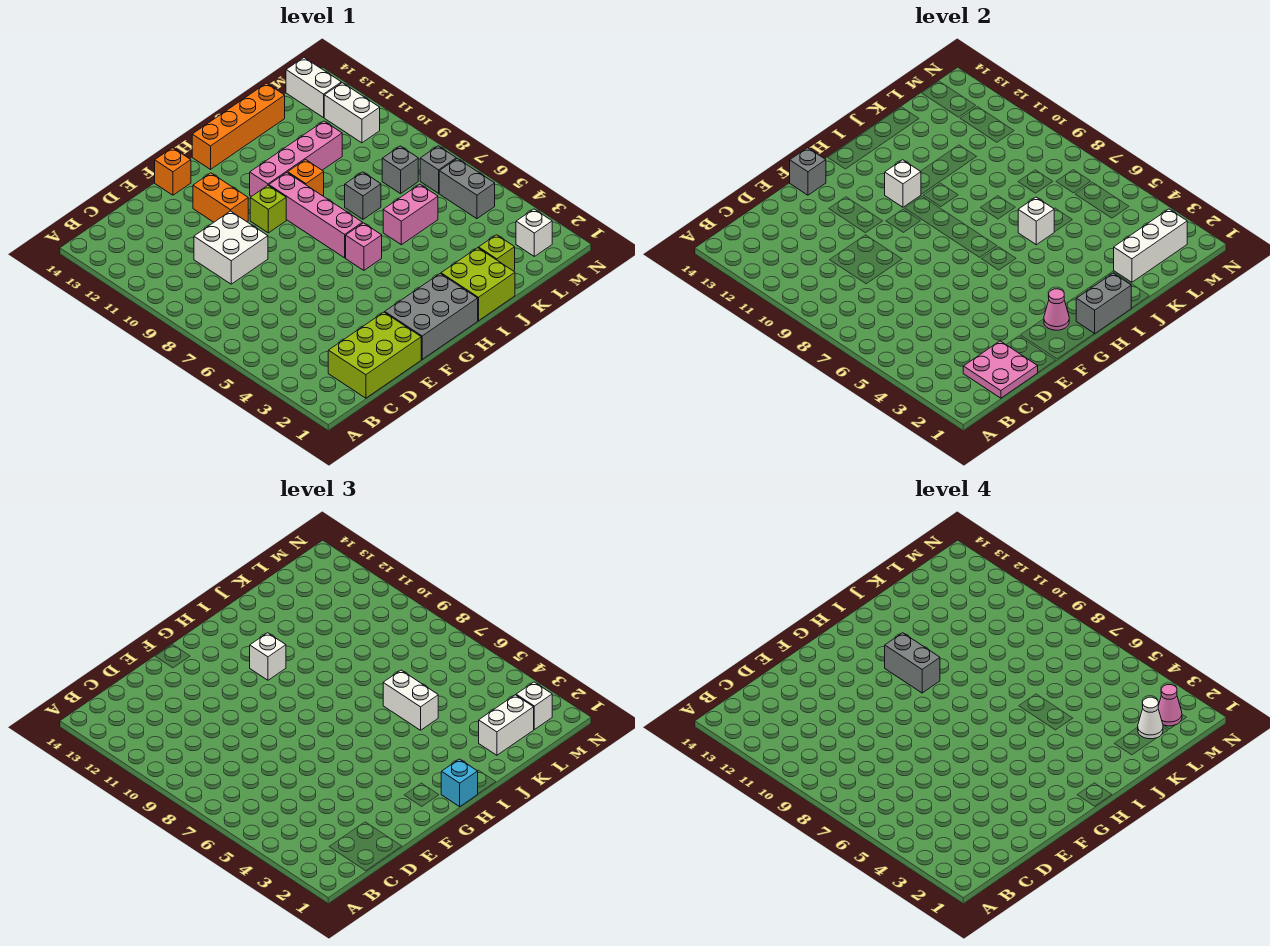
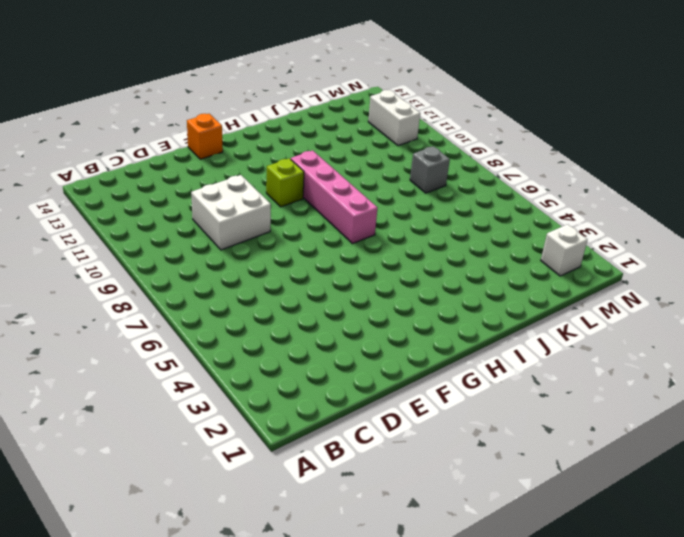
none -> lime brick C1:E2 level 1
none -> grey brick F1:H2 level 1
none -> orange brick F11:F12 level 1
none -> pink brick H6 level 1

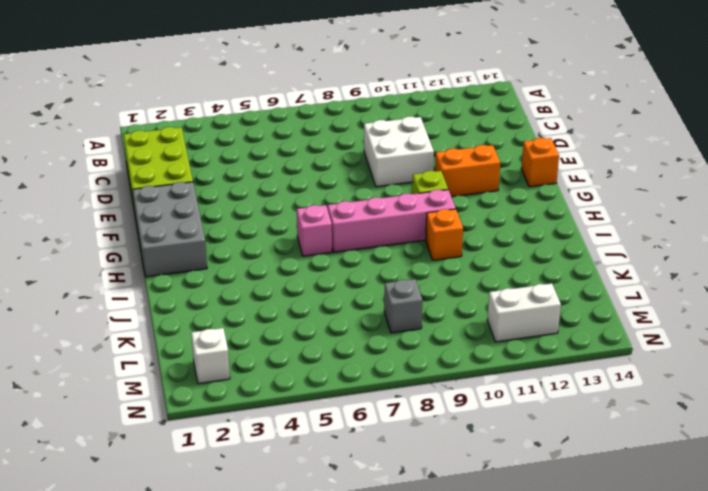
none -> pink brick H11:K11 level 1
none -> orange brick H14:K14 level 1
none -> lime brick I1:J2 level 1
none -> pink brick J6:K6 level 1

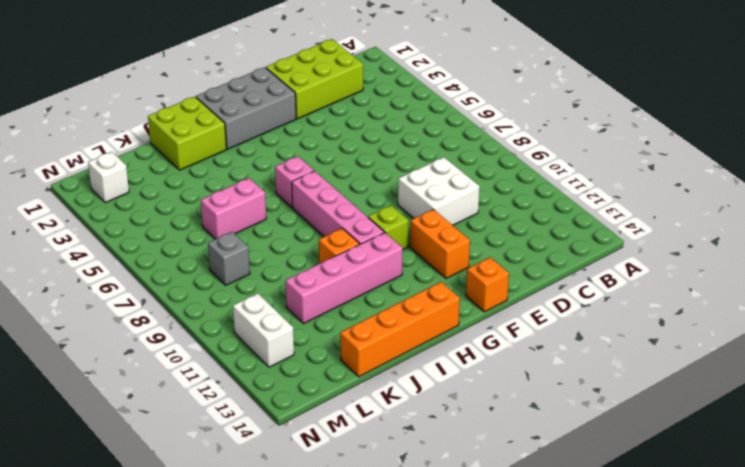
none -> grey brick J8 level 1
none -> lime brick K2 level 1
none -> grey brick M5:M6 level 1
none -> grey brick M7 level 1

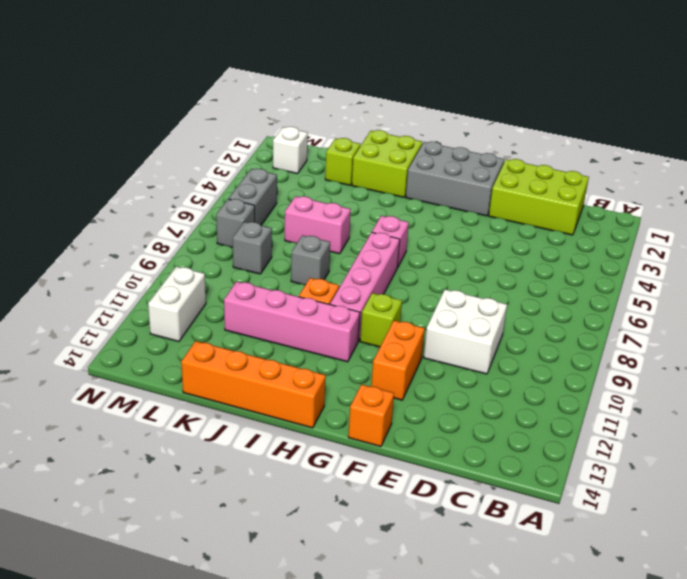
none -> white brick M13:M14 level 1
none -> pink plate C1:D2 level 2
none -> grey brick F14 level 2
none -> pink cone G2 level 2

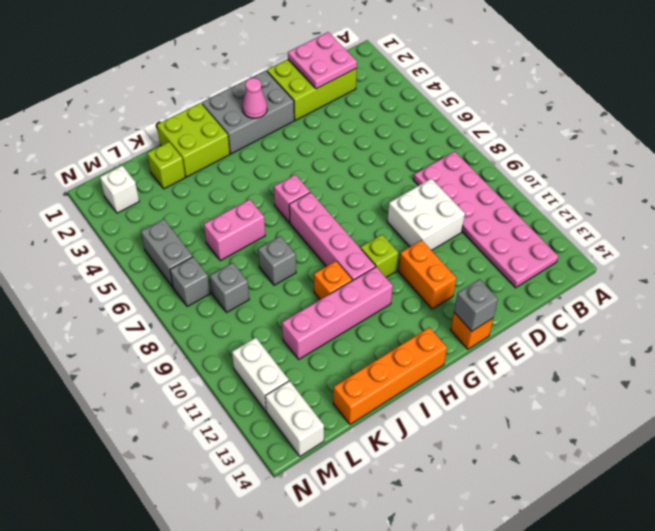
pink plate B8:C13 level 1 -> none
none -> grey brick H1:I1 level 2
none -> white brick H11 level 2
none -> white brick J6 level 2
none -> white brick K2:M2 level 2

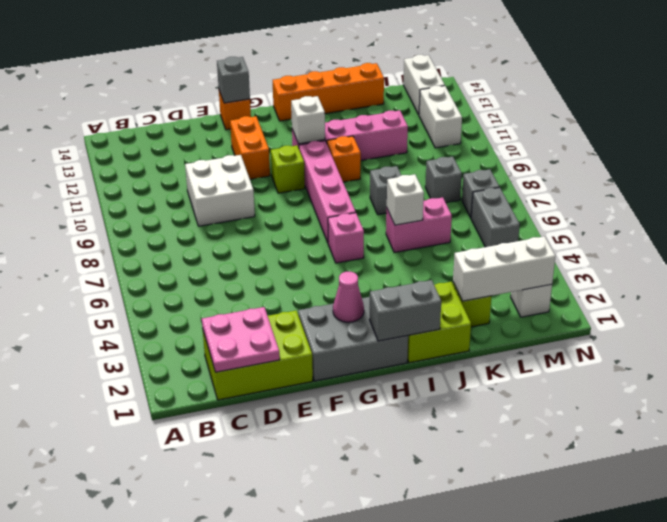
none -> cyan brick H1 level 3
none -> white brick H11 level 3
none -> white brick J5:J6 level 3
none -> white brick K2:L2 level 3

